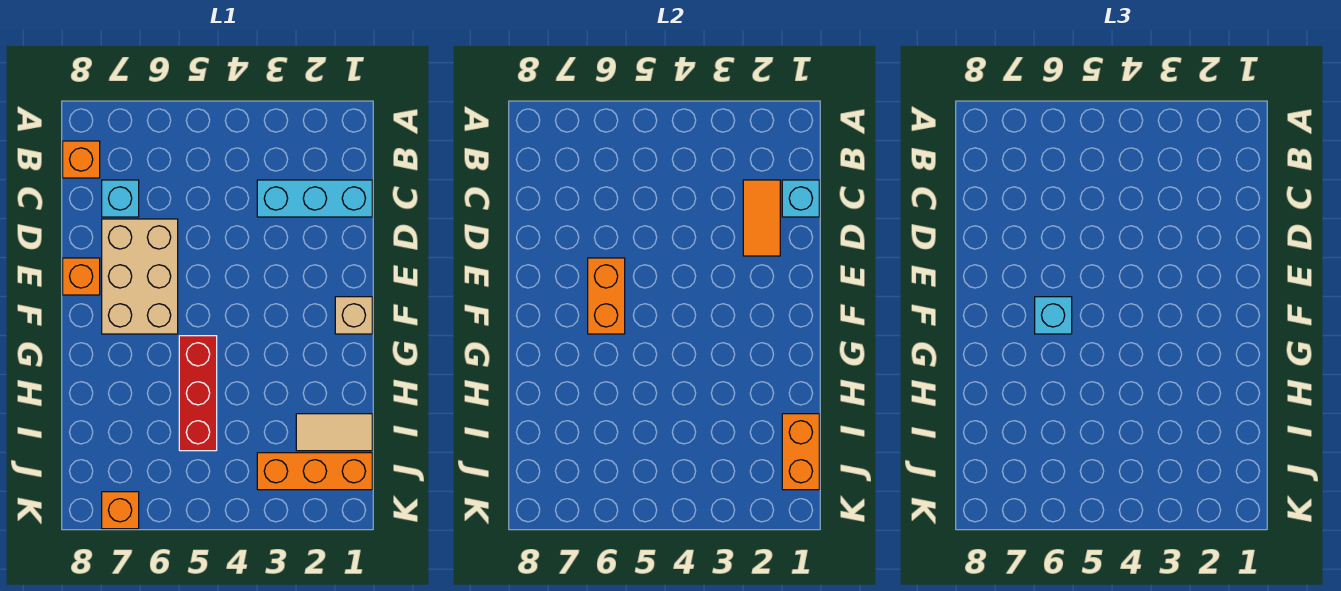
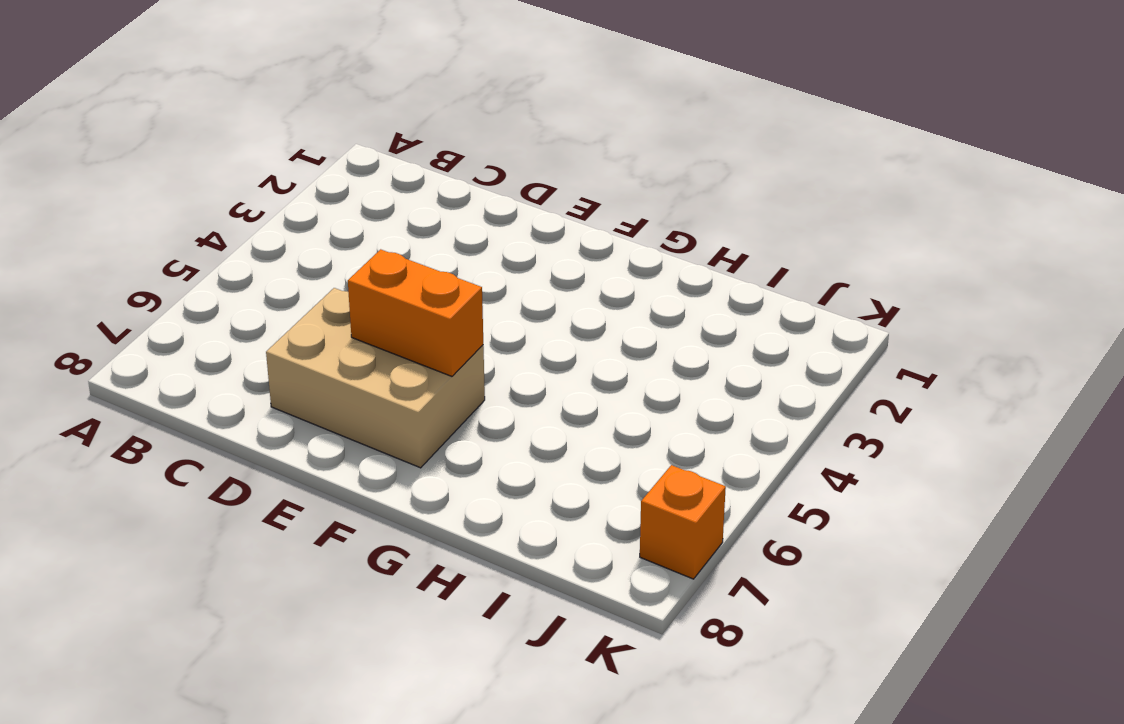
none -> orange brick B8 level 1
none -> cyan brick C1:C3 level 1
none -> cyan brick C7 level 1

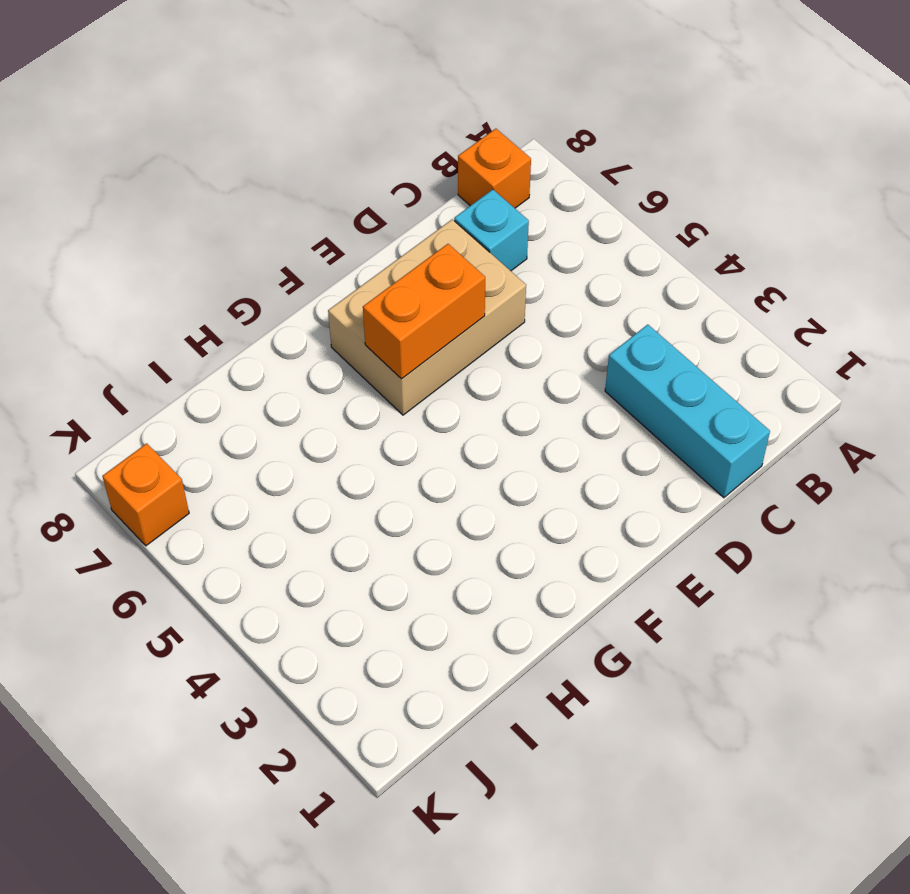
none -> orange brick E8 level 1
none -> tan brick F1 level 1
none -> red brick G5:I5 level 1

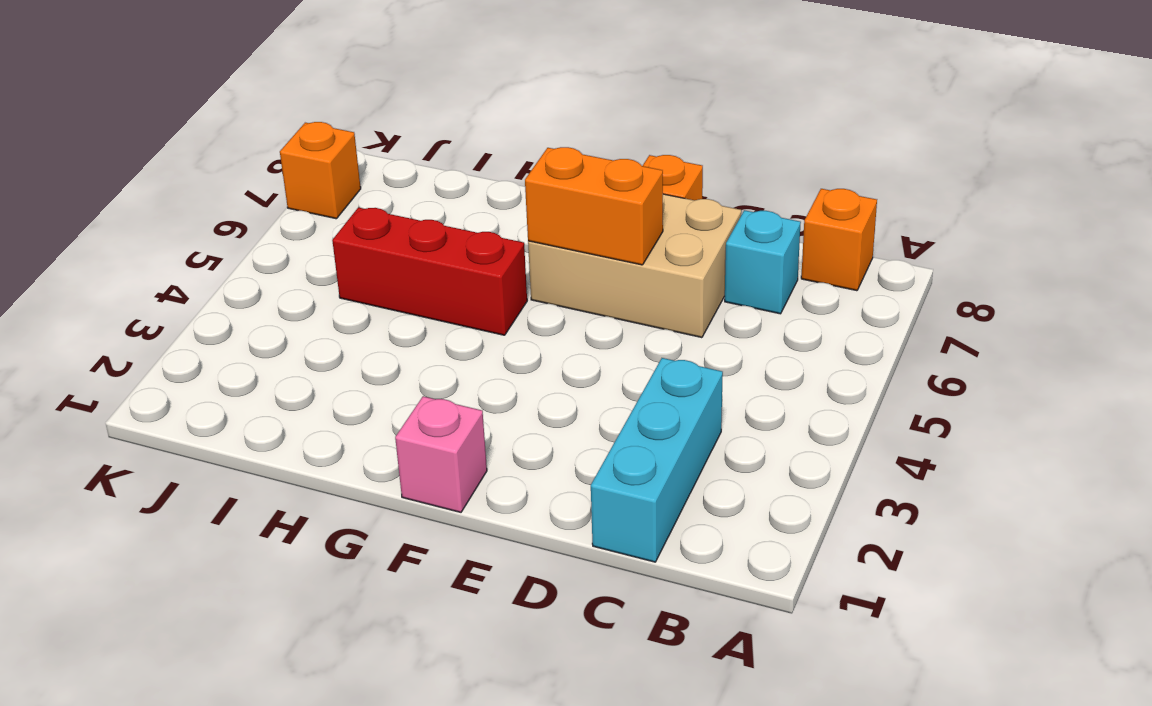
pink brick F1 level 1 -> tan brick F1 level 1
none -> tan tile I1:I2 level 1
none -> orange brick J1:J3 level 1
none -> cyan brick C1 level 2

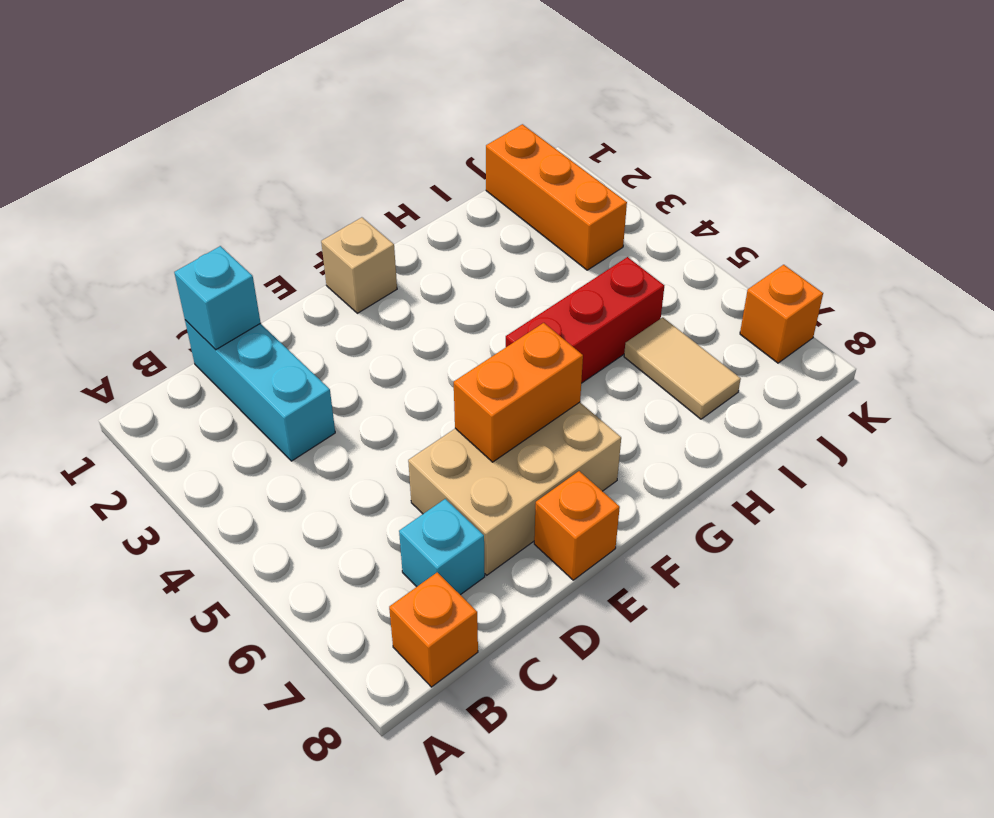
tan tile I6:I7 level 1 -> tan tile I1:I2 level 1
none -> orange tile C2:D2 level 2
none -> orange brick I1:J1 level 2
none -> cyan brick F6 level 3

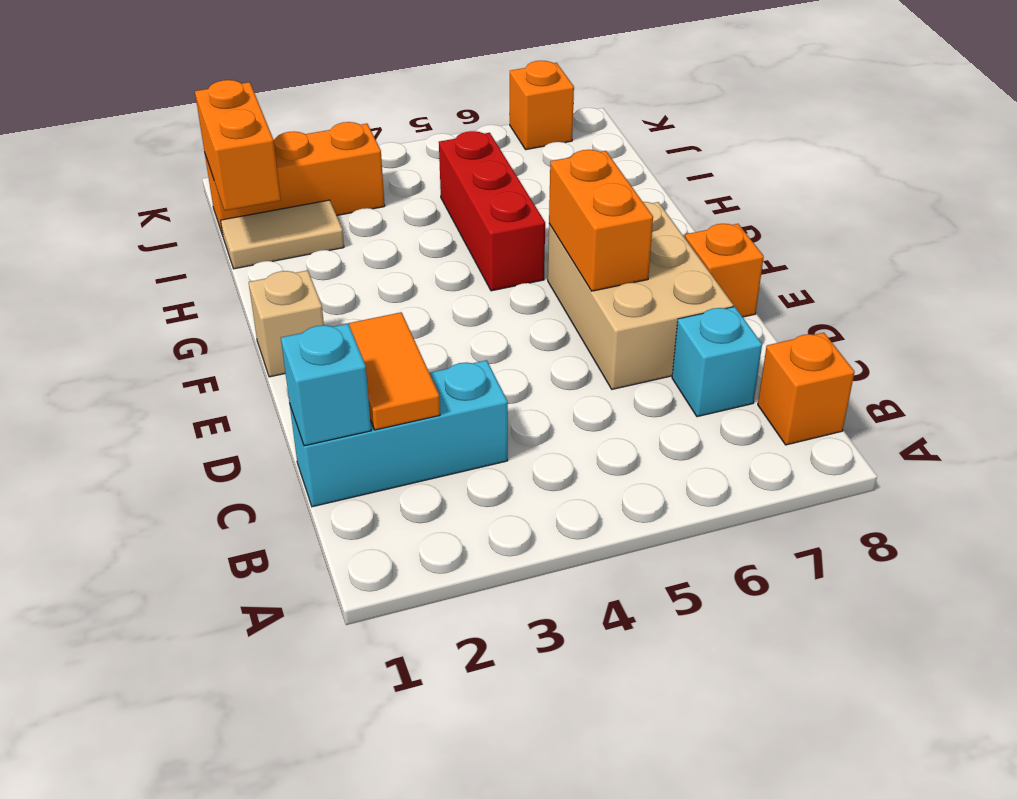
none -> cyan brick F6 level 3

